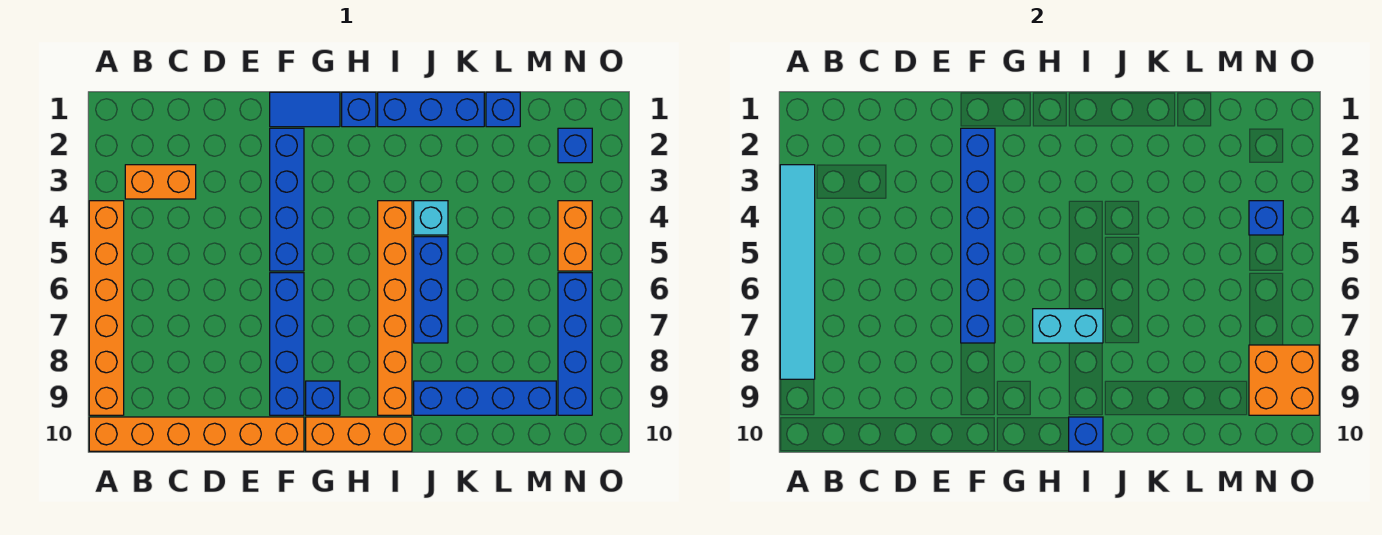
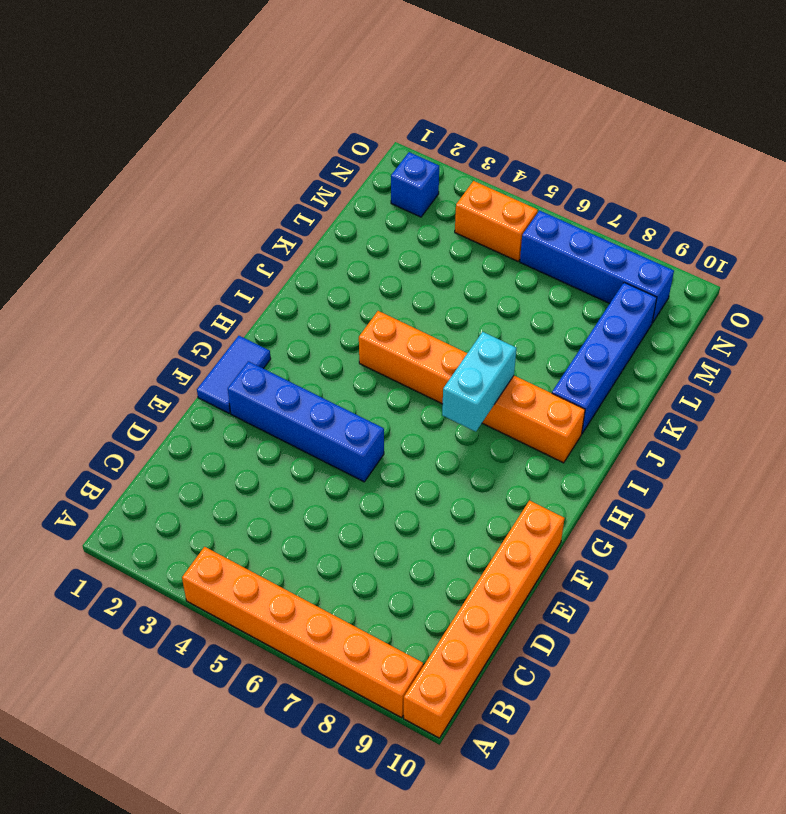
none -> orange brick B3:C3 level 1
none -> blue brick F6:F9 level 1
none -> blue brick G9 level 1

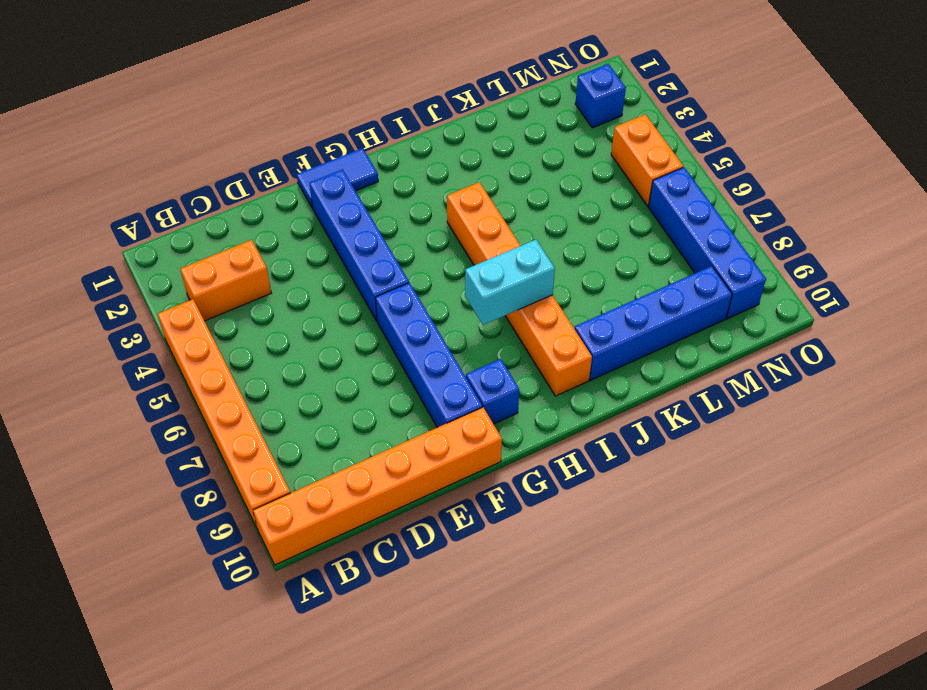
none -> orange brick G10:I10 level 1
none -> blue brick H1 level 1
none -> blue brick I1:K1 level 1

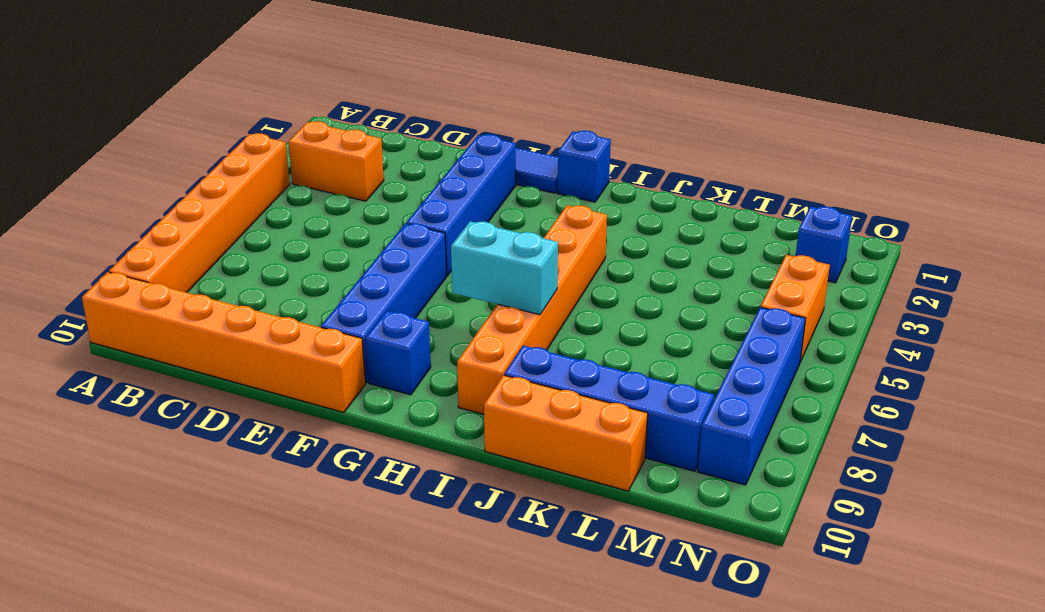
orange brick J10:L10 level 1 -> orange brick G10:I10 level 1
none -> blue brick I1:K1 level 1
none -> cyan brick J4 level 1
none -> blue brick J5:J7 level 1

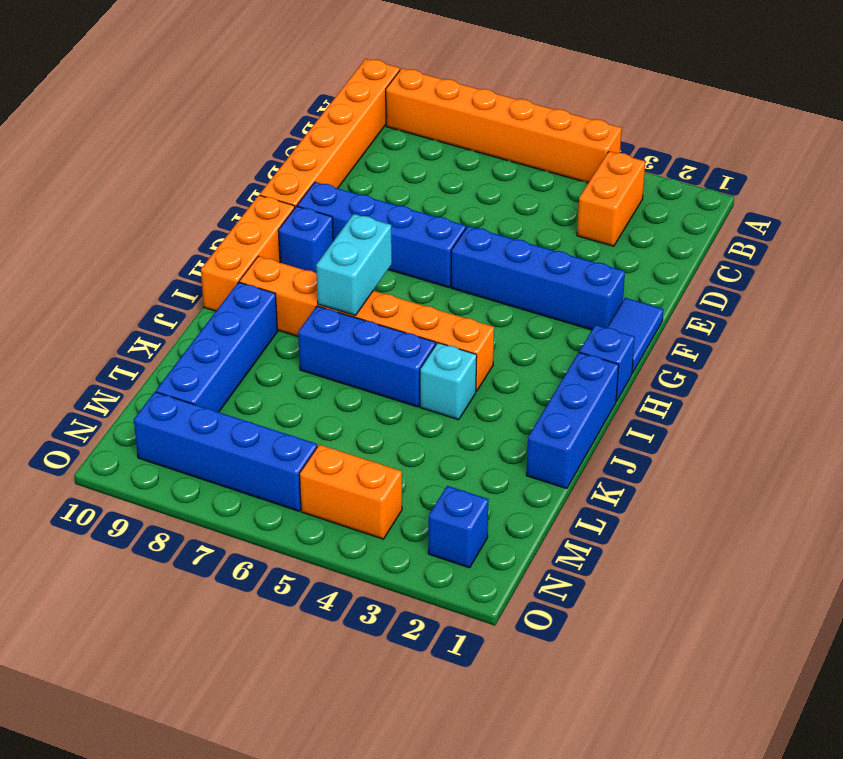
none -> blue brick L1 level 1
none -> cyan tile A3:A8 level 2
none -> blue brick F2:F7 level 2

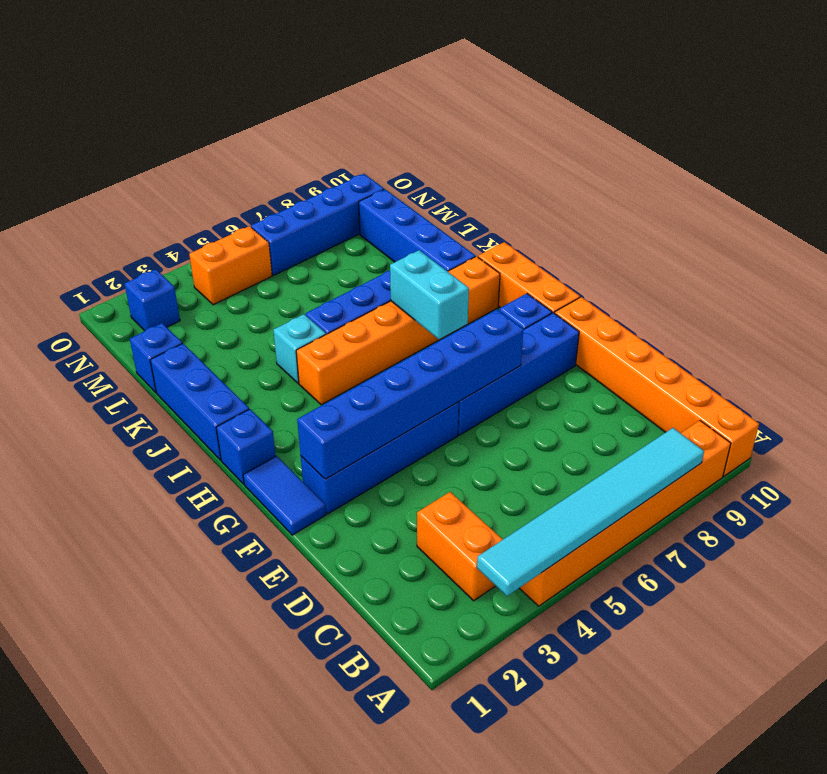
none -> blue brick I10 level 2
none -> blue brick N4 level 2
none -> orange brick N8:O9 level 2

